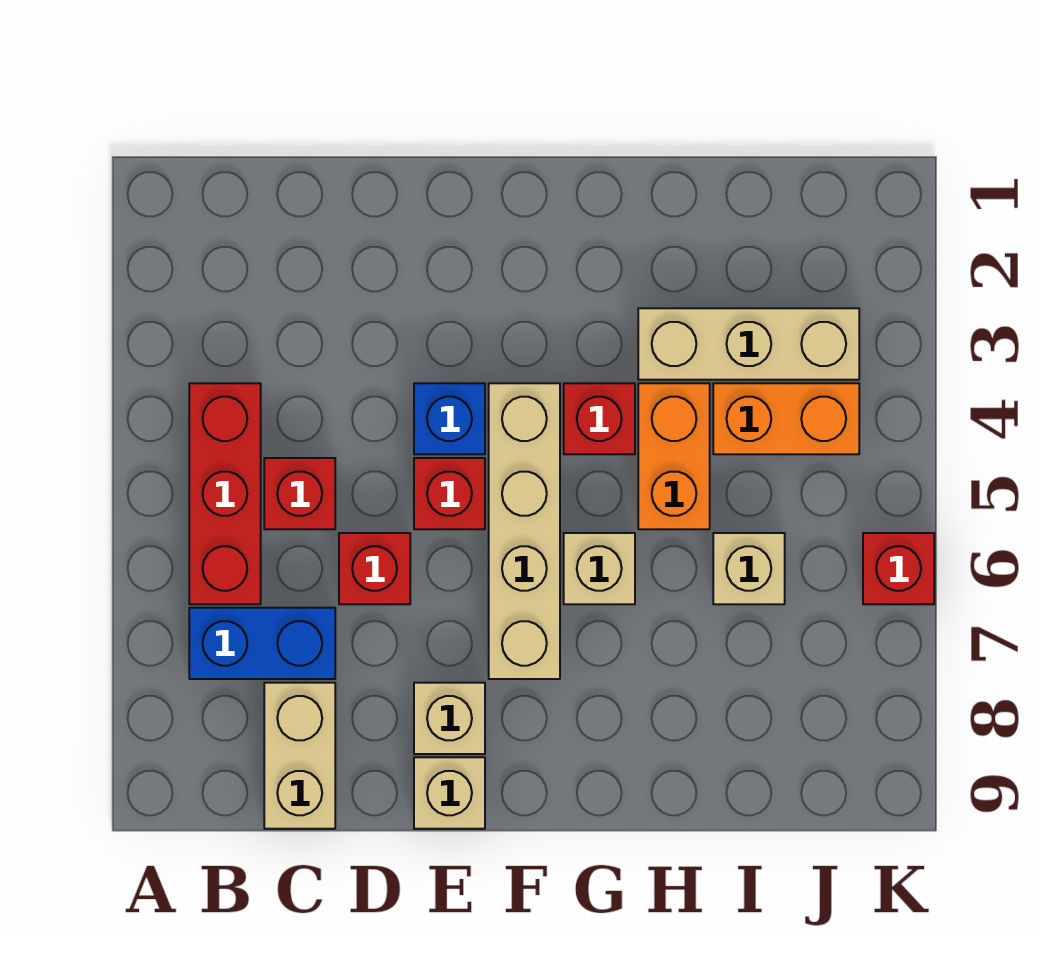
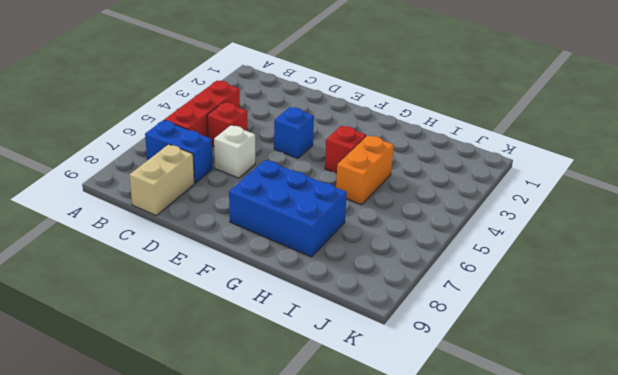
white brick D6 level 1 -> red brick D6 level 1
blue brick F7:H8 level 1 -> tan brick F4:F7 level 1
none -> red brick E5 level 1
none -> tan brick E8 level 1
none -> tan brick E9 level 1

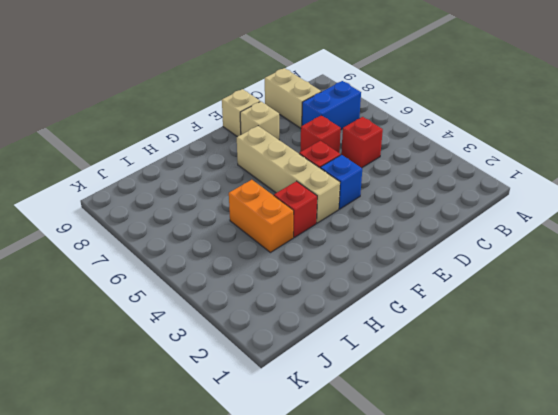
none -> red brick B4:B6 level 1
none -> tan brick G6 level 1
none -> tan brick H3:J3 level 1

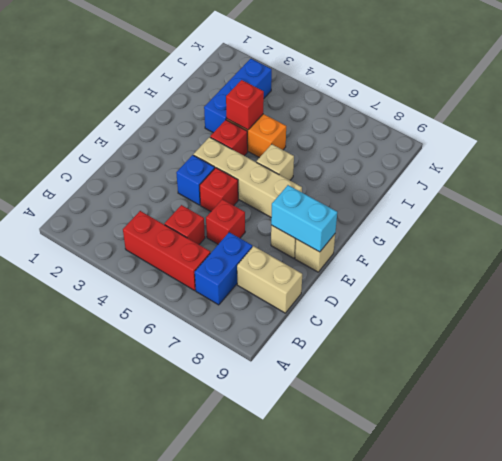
cyan brick E8:E9 level 2 -> none
blue brick H3:J3 level 1 -> tan brick H3:J3 level 1
red brick H4 level 2 -> red brick K6 level 1
none -> orange brick I4:J4 level 1
none -> tan brick I6 level 1

